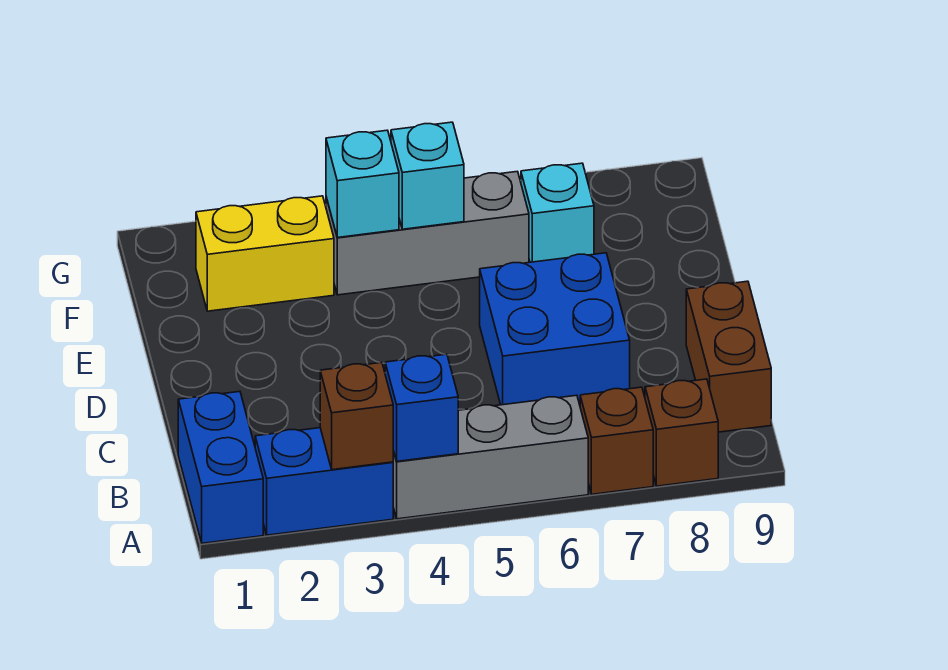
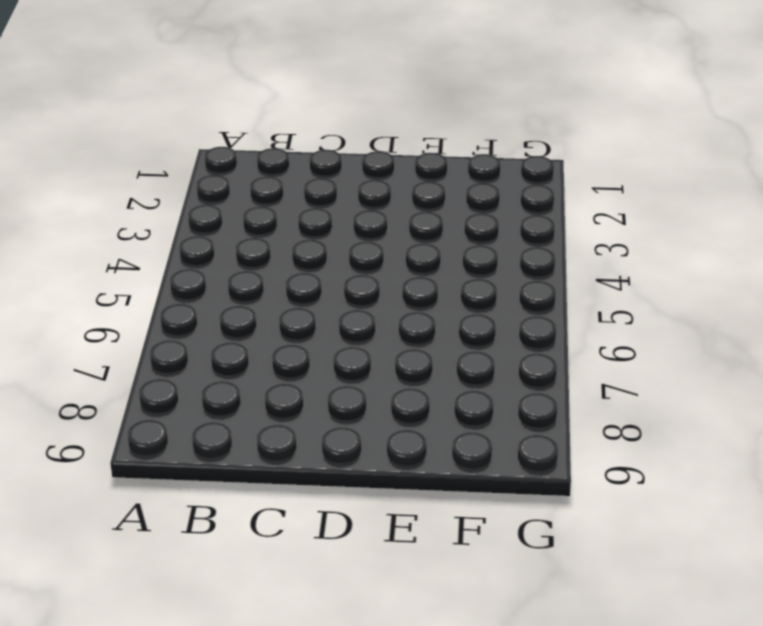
none -> blue brick A1:B1 level 1
none -> blue brick A2:A3 level 1
none -> grey brick A4:A6 level 1

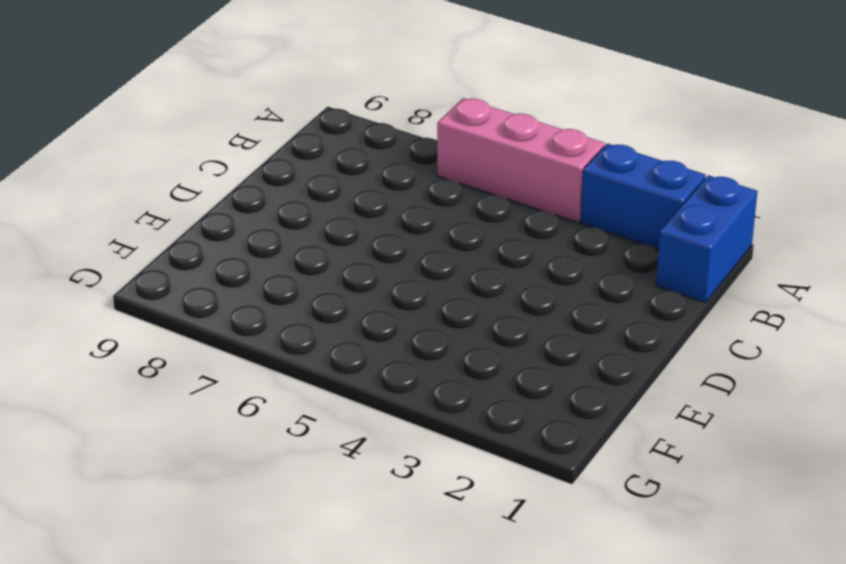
pink brick A4:A6 level 1 -> grey brick A4:A6 level 1
none -> brown brick A7 level 1
none -> brown brick A8 level 1
none -> brown brick B9:C9 level 1

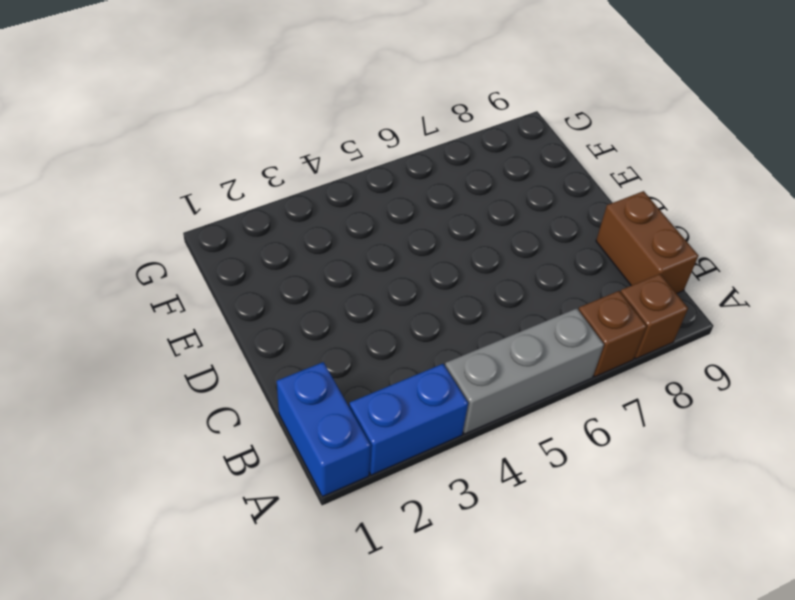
none -> blue brick C6:D7 level 1
none -> yellow brick F2:F3 level 1
none -> grey brick F4:F6 level 1

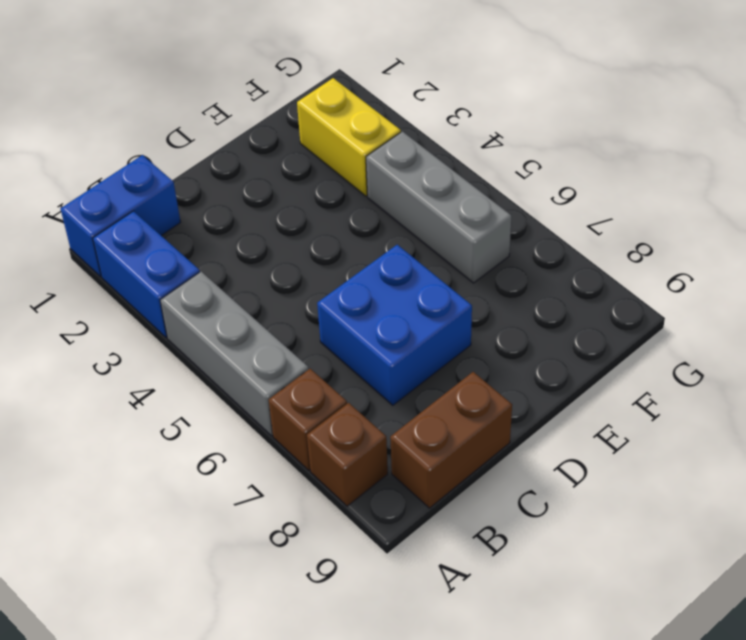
none -> cyan brick F7 level 1
none -> brown brick A3 level 2
none -> blue brick A4 level 2

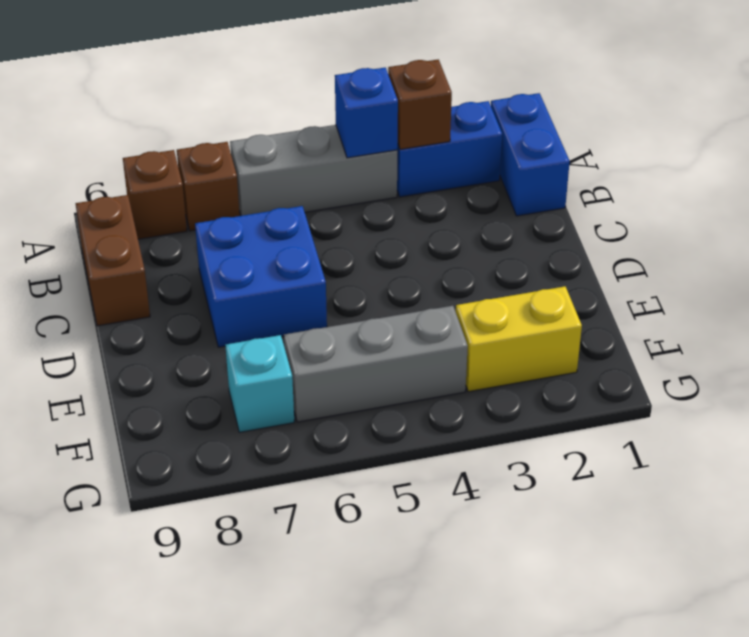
none -> cyan brick F4 level 2
none -> cyan brick F5 level 2

